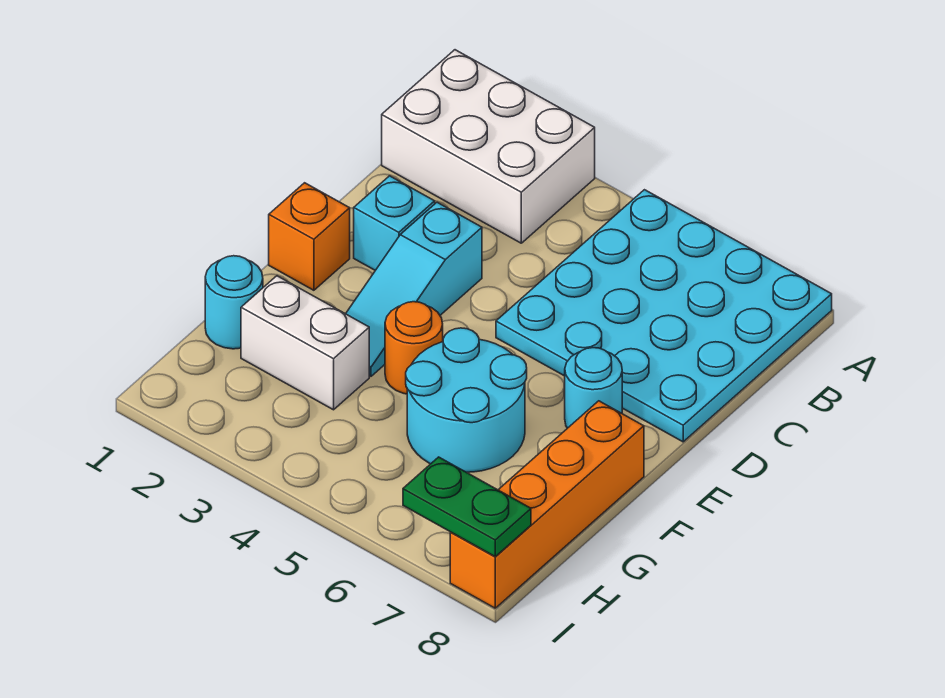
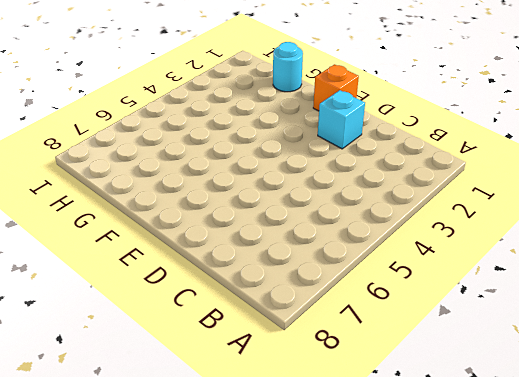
none -> white brick A1:B3 level 1
none -> cyan plate A5:D8 level 1
none -> cyan slope D3:F3 level 1 top D

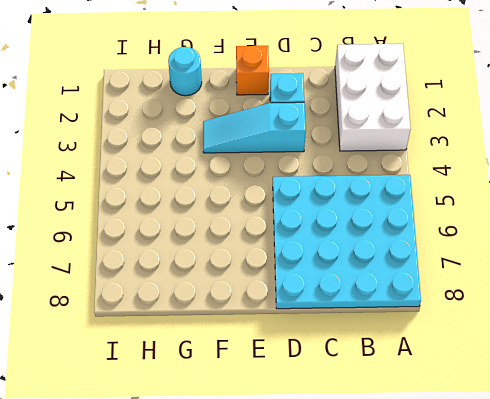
none -> cyan round brick E7 level 1
none -> orange round brick F4 level 1
none -> cyan round brick F5:G6 level 1

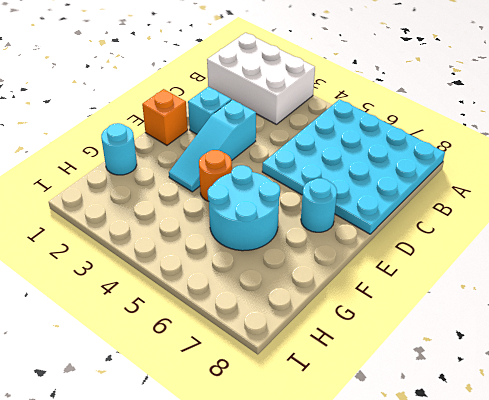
none -> orange brick F8:I8 level 1
none -> white brick G2:G3 level 1
none -> green plate I7:I8 level 2

